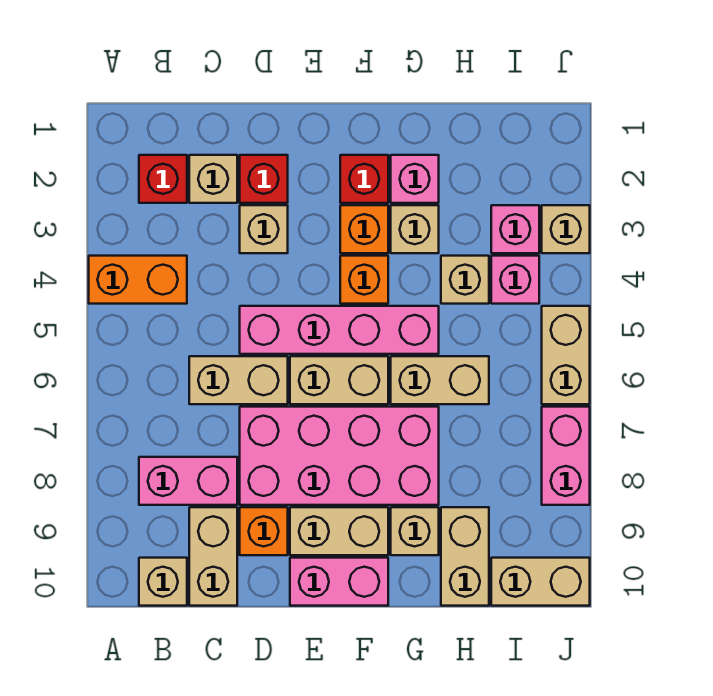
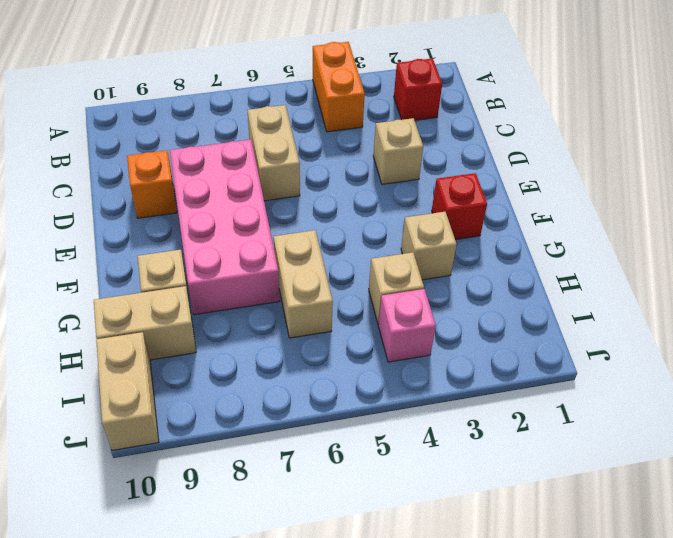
none -> pink brick B8:C8 level 1
none -> tan brick B10 level 1
none -> tan brick C2 level 1
none -> tan brick C9:C10 level 1

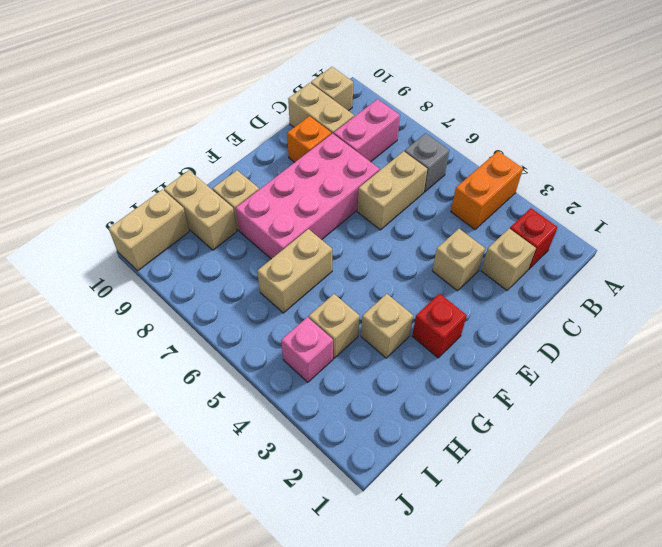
grey brick B6 level 1 -> none
none -> red brick D2 level 1
none -> pink brick D5:G5 level 1
none -> tan brick E6:F6 level 1
none -> tan brick E9:F9 level 1

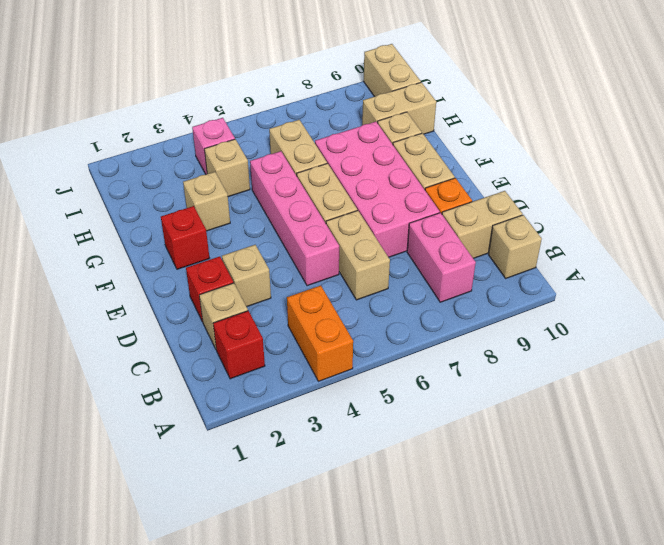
none -> pink brick E10:F10 level 1
none -> orange brick F3 level 1
none -> orange brick F4 level 1
none -> pink brick G2 level 1

